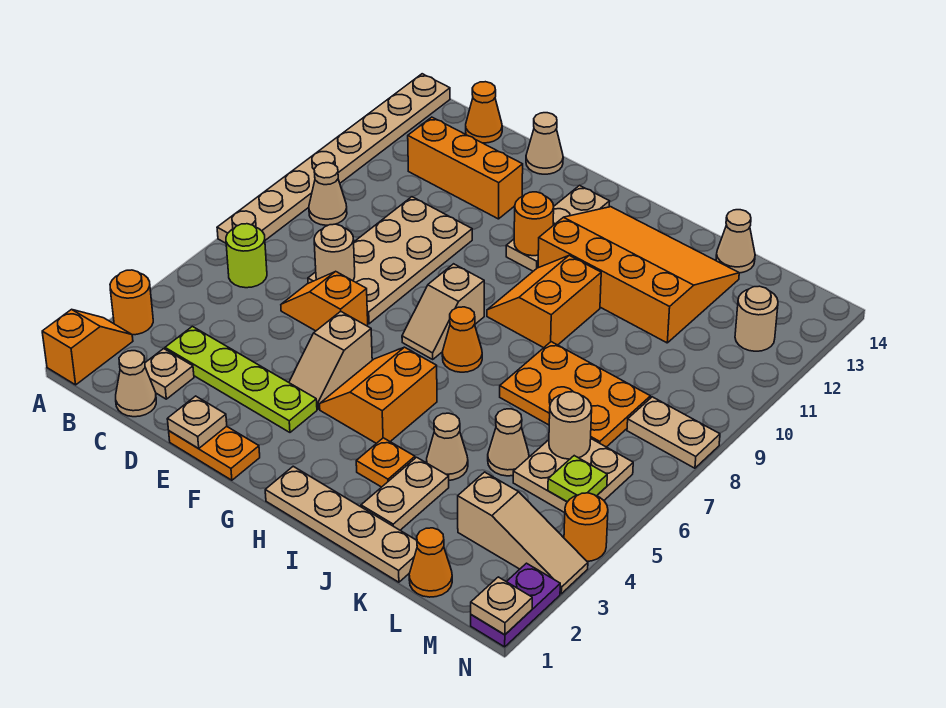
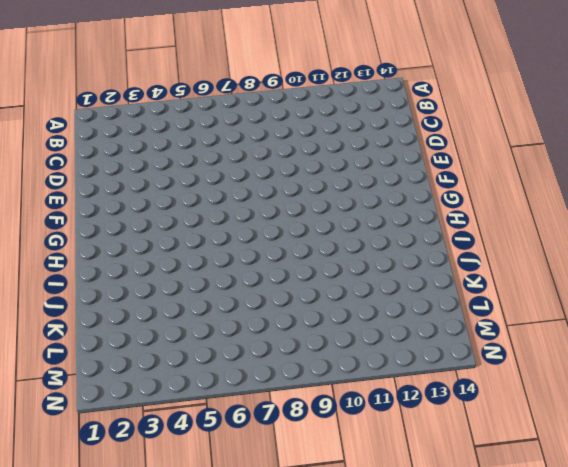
none -> orange slope A1:A2 level 1 top 1
none -> orange round brick A3 level 1
none -> tan plate A7:A14 level 1
none -> lime round brick B6 level 1

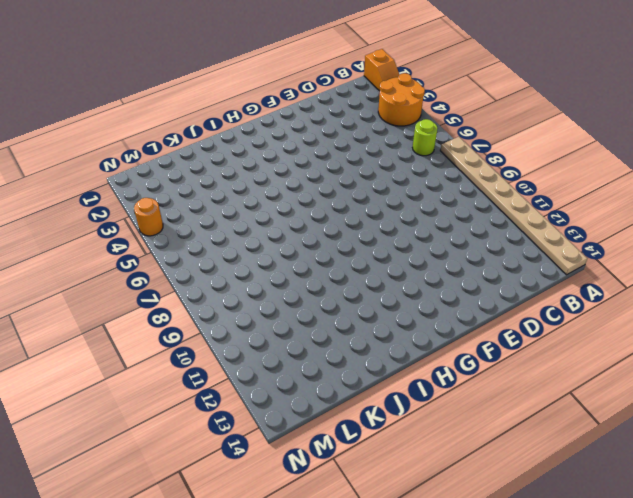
orange round brick A3:B4 level 1 -> orange round brick A3 level 1
none -> tan cone B9 level 1
none -> tan cone C1 level 1
none -> tan plate C2 level 1
none -> lime plate C3:F3 level 1

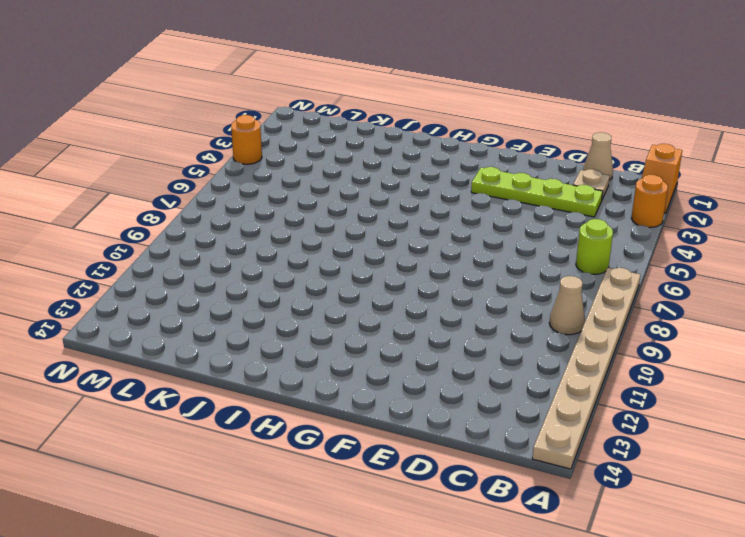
none -> orange brick C12:E12 level 1
none -> orange cone C14 level 1
none -> orange slope D6:E6 level 1 top E
none -> tan plate D7:E10 level 1

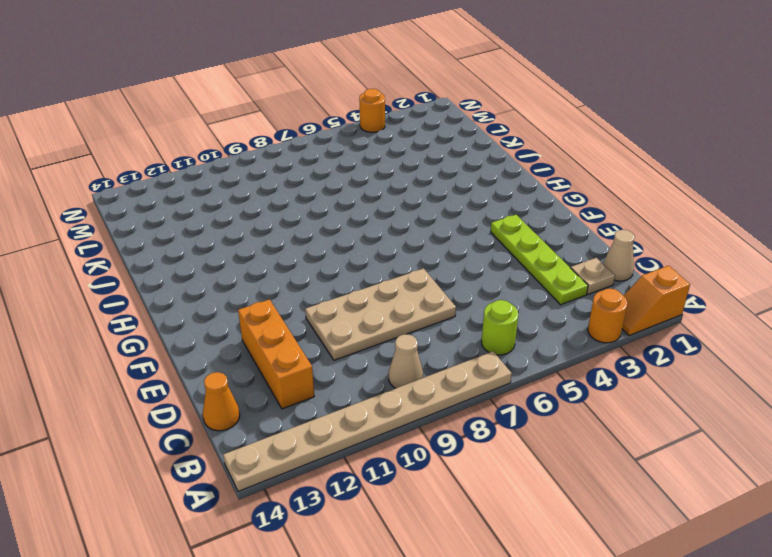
none -> orange slope D6:E6 level 1 top E
none -> orange plate E1:F1 level 1
none -> tan cone E14 level 1
none -> tan slope F4:F5 level 1 top 5

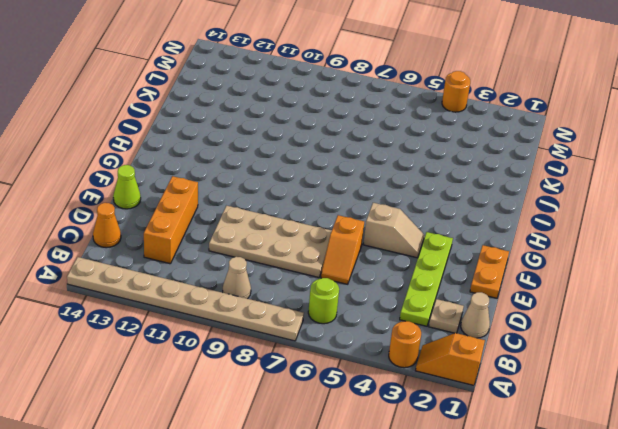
lime cone E14 level 1 -> tan cone E14 level 1
none -> orange slope G4:H5 level 1 top H
none -> tan slope G7:G8 level 1 top 8
none -> tan plate G11:G13 level 1
none -> tan plate H1:K1 level 1

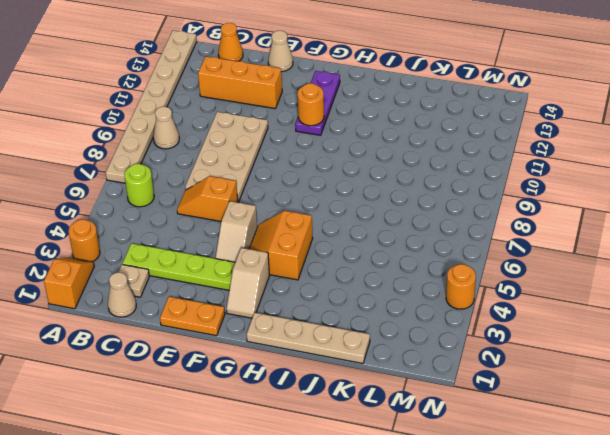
tan slope G2:G3 level 1 top 3 -> tan slope G7:G8 level 1 top 8
purple plate G11:G13 level 1 -> tan plate G11:G13 level 1
none -> orange cone H7 level 1
none -> orange slope H9:I10 level 1 top I
none -> orange slope H11:K13 level 1 top 11
none -> orange plate I3 level 1

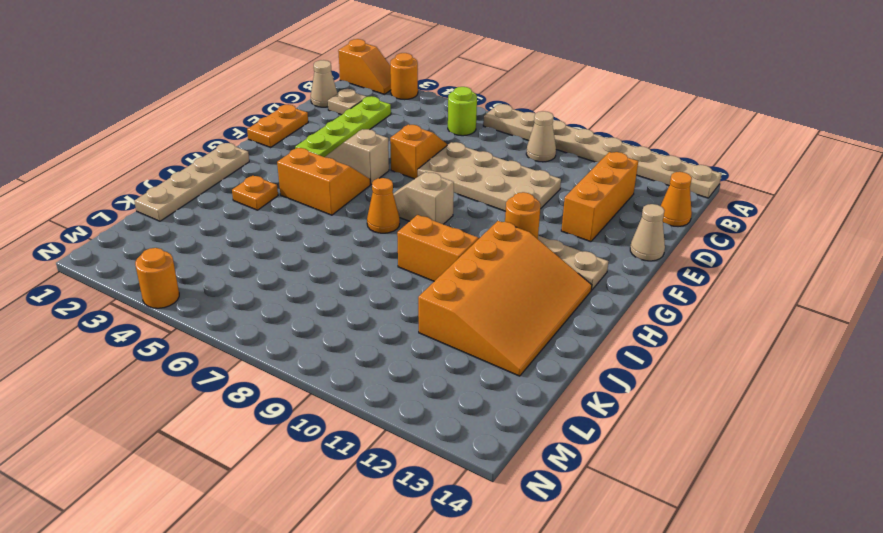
none -> tan plate J2:J3 level 1
none -> tan cone J4 level 1
none -> orange plate J7:L8 level 1
none -> tan cone K5 level 1

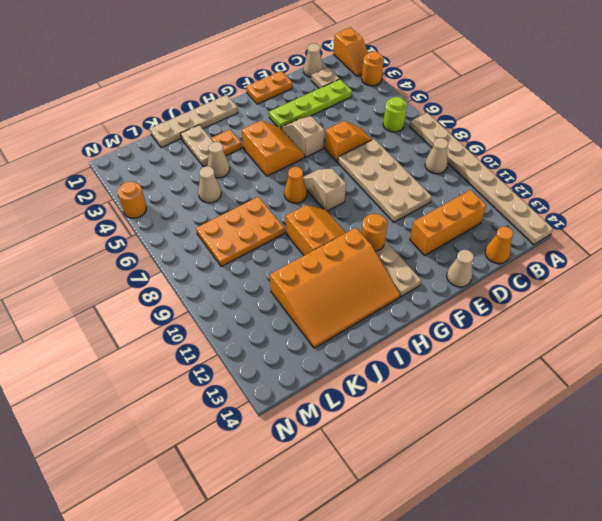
none -> tan cone K14 level 1
none -> orange cone L1 level 1
none -> tan slope L3:N3 level 1 top L
none -> tan plate L5:M6 level 1

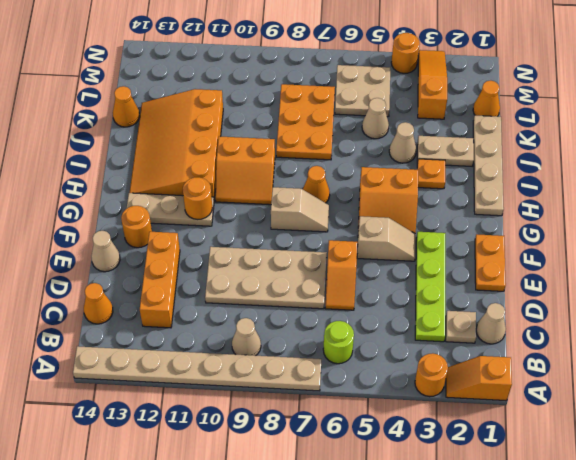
orange round brick F13 level 1 -> none
orange cone K14 level 1 -> tan cone K14 level 1
orange slope L3:N3 level 1 top L -> tan slope L3:N3 level 1 top L
none -> tan plate M8:N8 level 1
none -> tan round brick M12 level 1
none -> purple plate N1:N2 level 1
none -> tan round brick D7 level 2

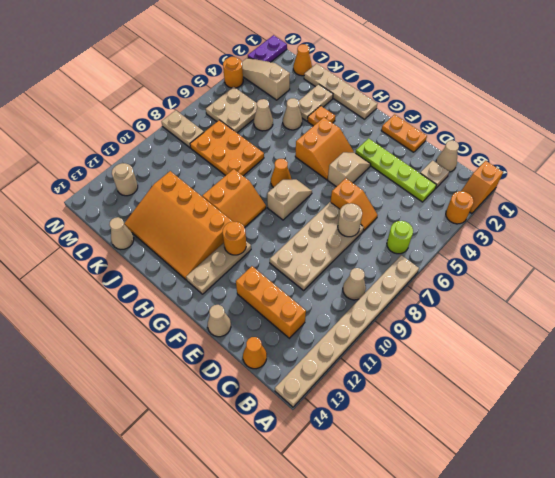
none -> tan plate E1 level 2
none -> tan round brick L6 level 2
none -> lime plate M5 level 2
none -> tan plate N1 level 2

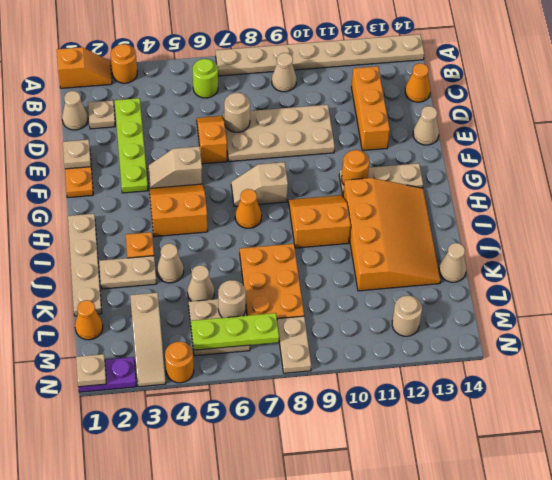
lime plate M5:M7 level 2 -> lime plate M5 level 2

